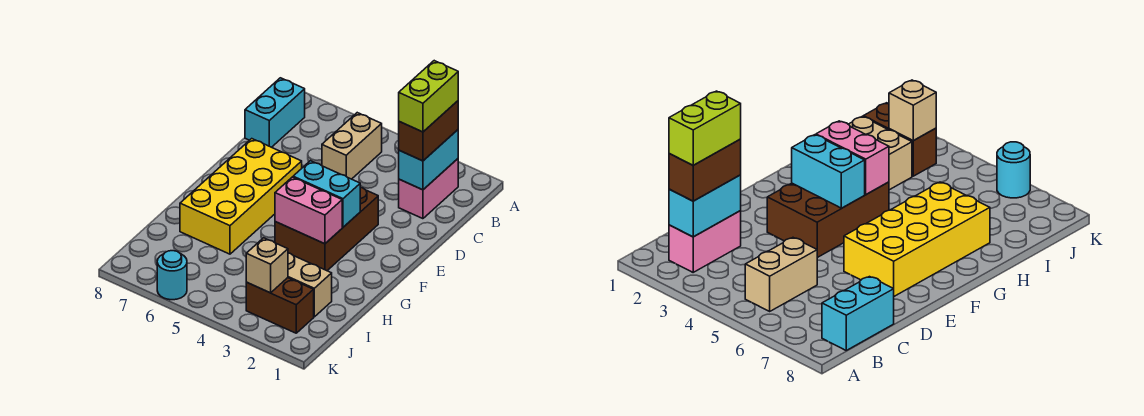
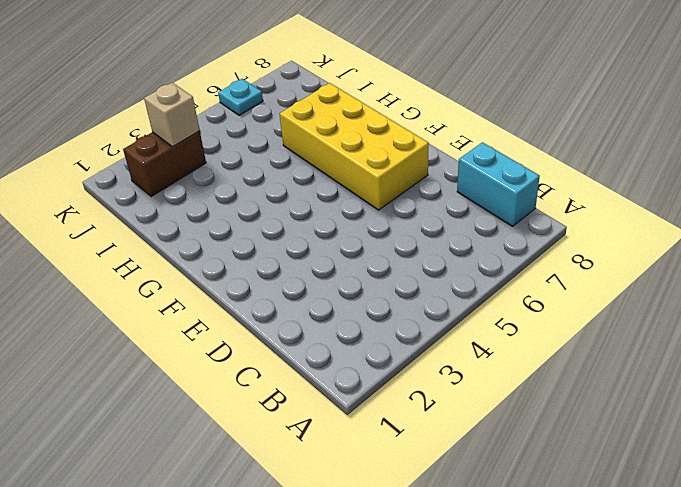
cyan plate K6 level 1 -> cyan round brick K6 level 1
none -> pink brick B2:C2 level 1
none -> tan brick B5:C5 level 1
none -> brown brick E3:G4 level 1

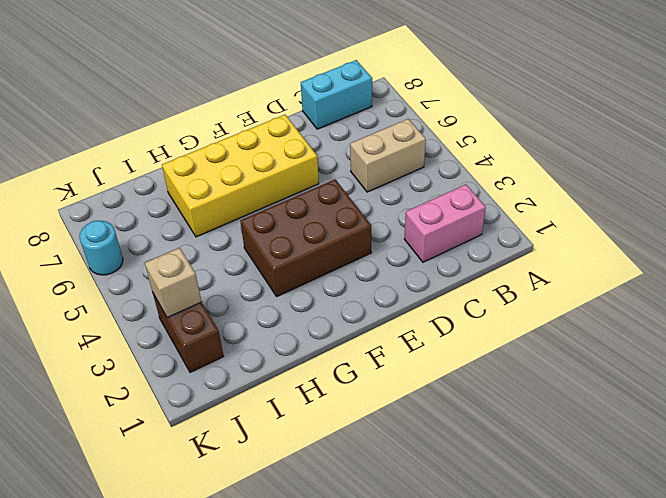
none -> tan brick I2:I3 level 1
none -> cyan brick B2:C2 level 2
none -> cyan brick F3:F4 level 2

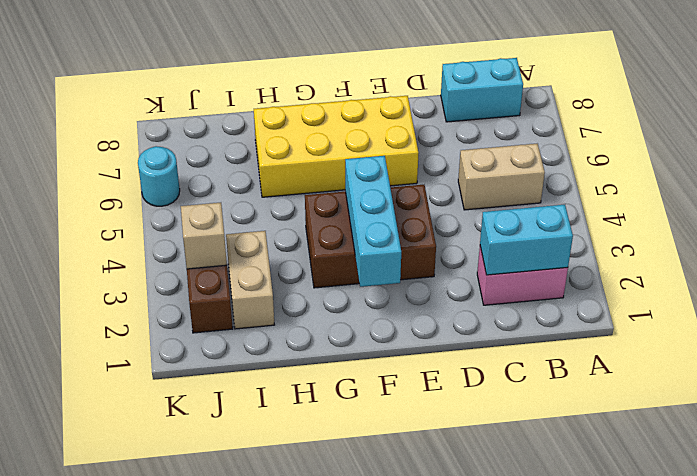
cyan brick F2:F4 level 2 -> cyan brick F3:F4 level 2
none -> pink brick G3:G4 level 2
none -> brown brick B2:C2 level 3
none -> lime brick B2:C2 level 4

